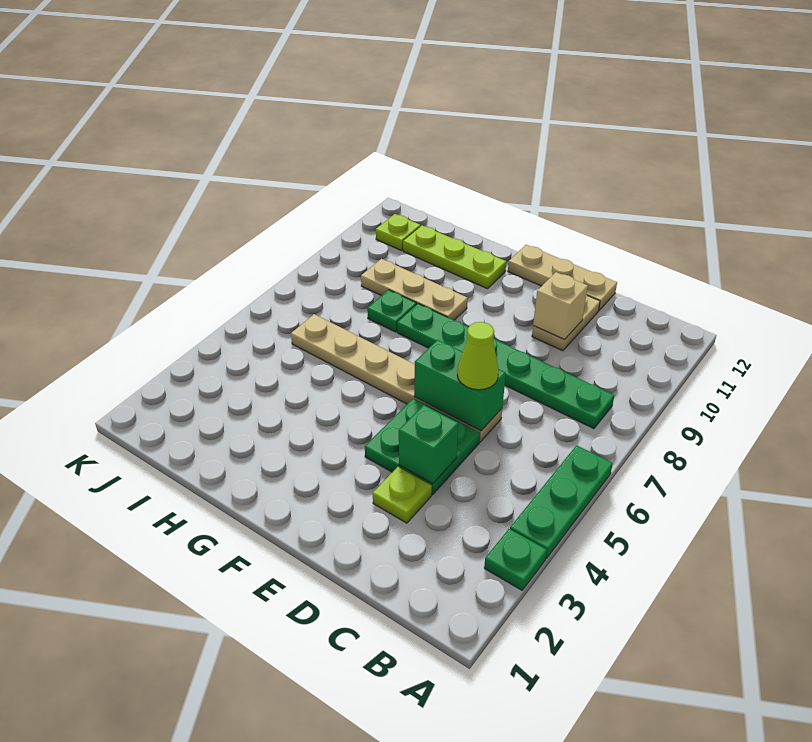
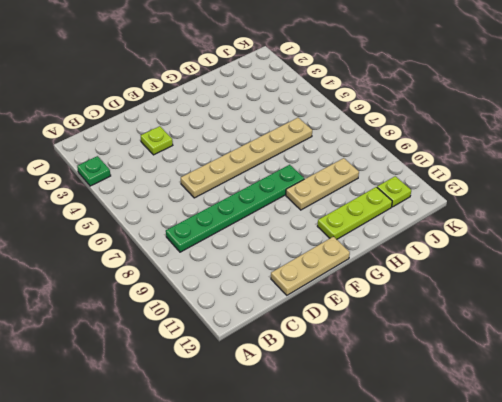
none -> green plate A4:A6 level 1
none -> green plate D4:E5 level 1
none -> tan plate D10:D11 level 1

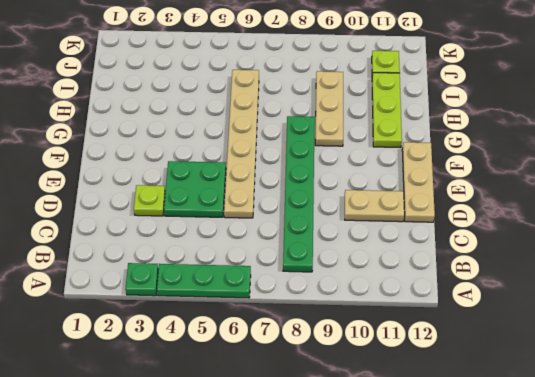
none -> green plate H8 level 1
none -> green brick D4 level 2
none -> green brick D6:E6 level 2

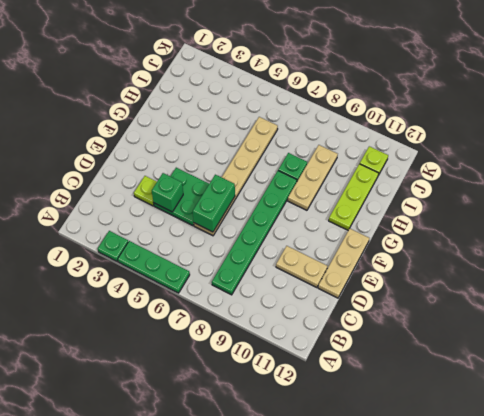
none -> tan brick D10 level 2
none -> lime cone D6 level 3

